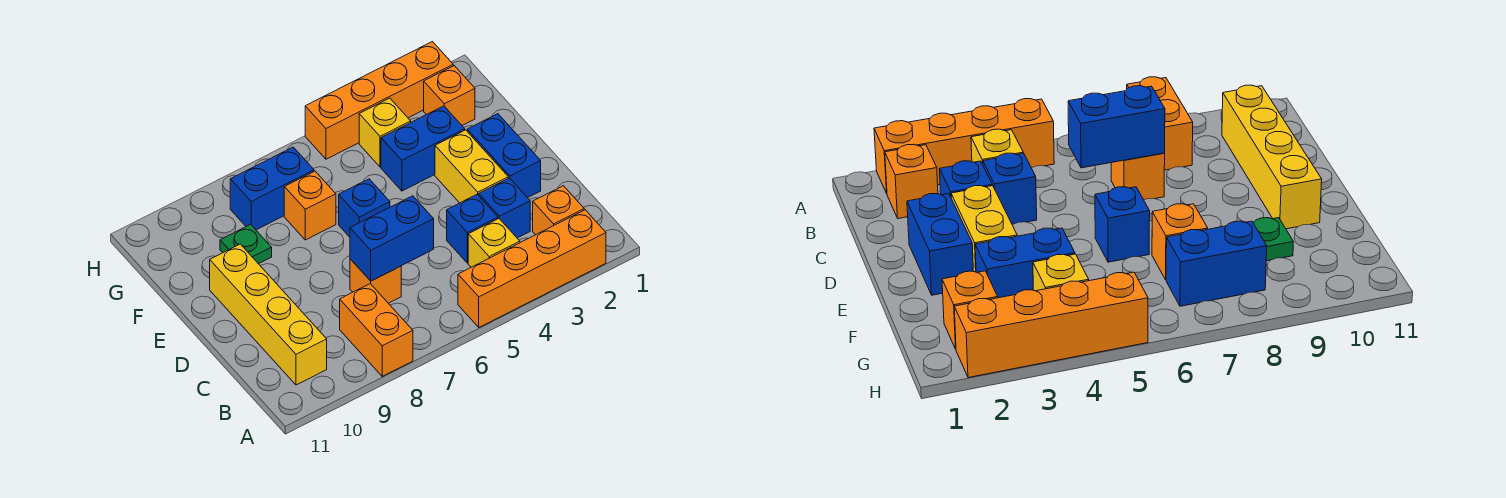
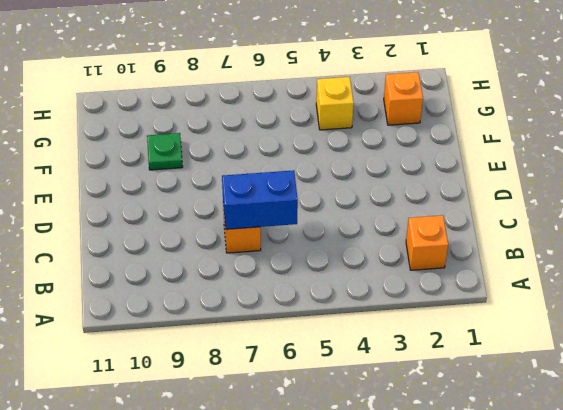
none -> orange brick A2:A5 level 1
none -> orange brick A8:B8 level 1
none -> yellow brick B4 level 1

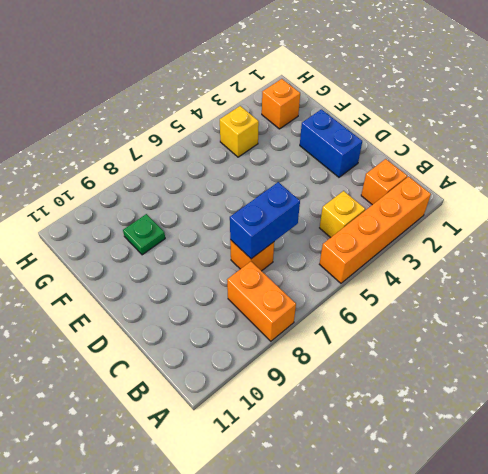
none -> yellow brick B10:E10 level 1
none -> blue brick C3 level 1
none -> blue brick C4 level 1

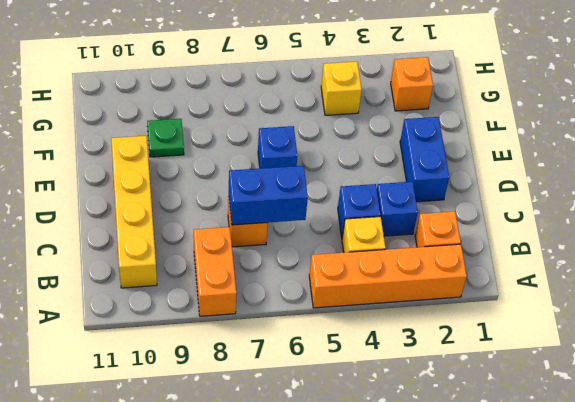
none -> yellow brick D3:E3 level 1
none -> blue brick F3:F4 level 1
none -> orange brick F7 level 1

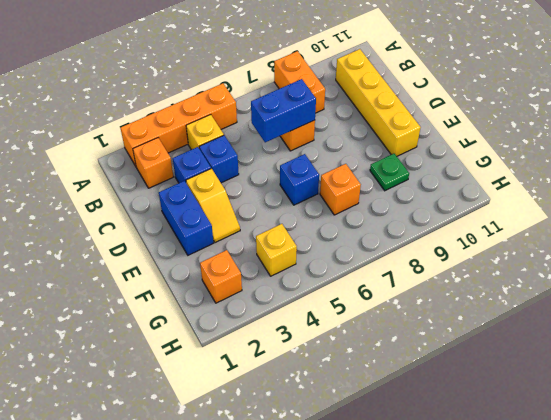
yellow slope D3:E3 level 1 top D -> yellow brick D3:E3 level 1
none -> blue brick F3:F4 level 1
none -> blue brick G7:G8 level 1
none -> orange brick H2:H5 level 1

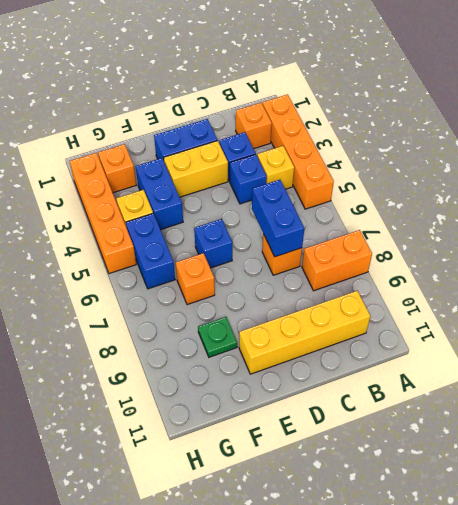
blue brick G5:G6 level 1 -> blue brick G7:G8 level 1

